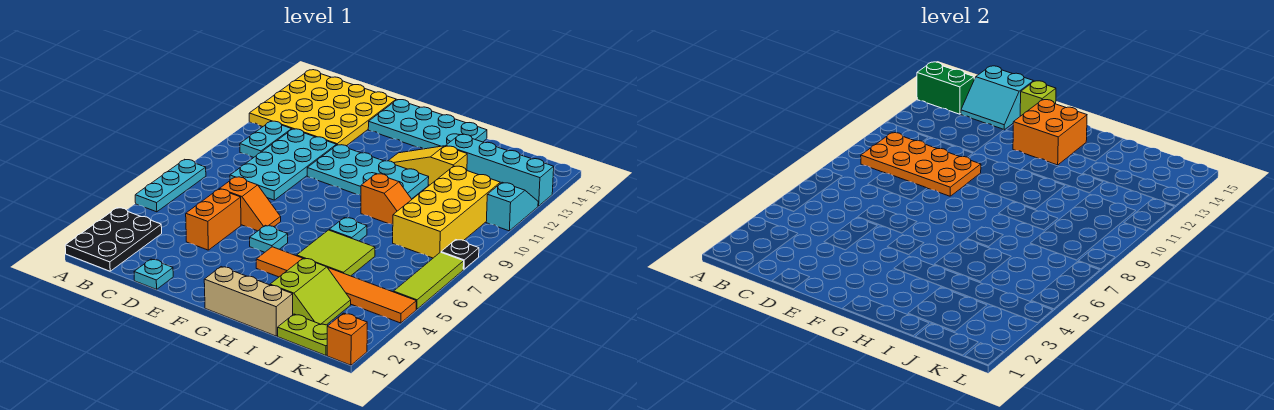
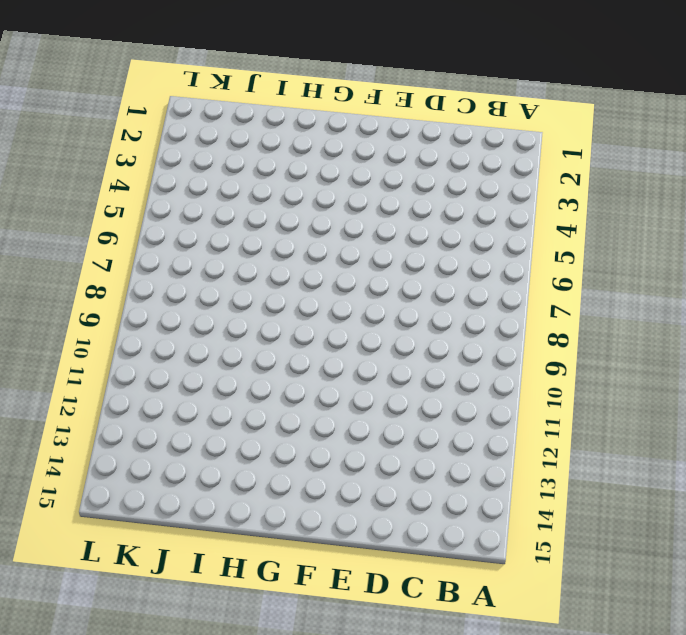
none -> black plate A1:B3 level 1
none -> cyan plate A5:A7 level 1
none -> yellow plate A12:D15 level 1
none -> cyan plate B10:B11 level 1

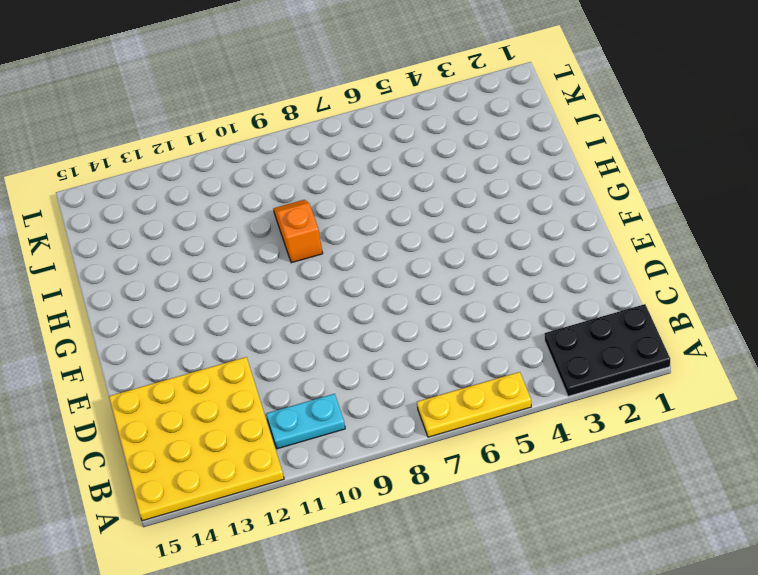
yellow plate A5:A7 level 1 -> cyan plate A5:A7 level 1
none -> cyan plate C8:D11 level 1
none -> cyan plate D1 level 1
none -> orange brick D4:D5 level 1
none -> orange slope D6:E6 level 1 top D

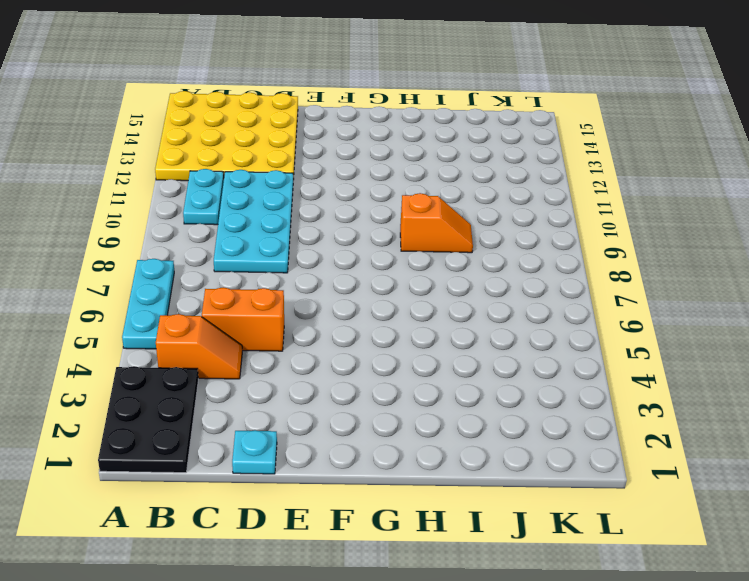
orange slope B4:C4 level 1 top B -> orange slope D6:E6 level 1 top D
orange brick C5:D5 level 1 -> orange brick D4:D5 level 1
none -> cyan plate E10:H11 level 1
none -> cyan plate E14:H15 level 1
none -> cyan plate F5 level 1
none -> tan brick G1:I1 level 1

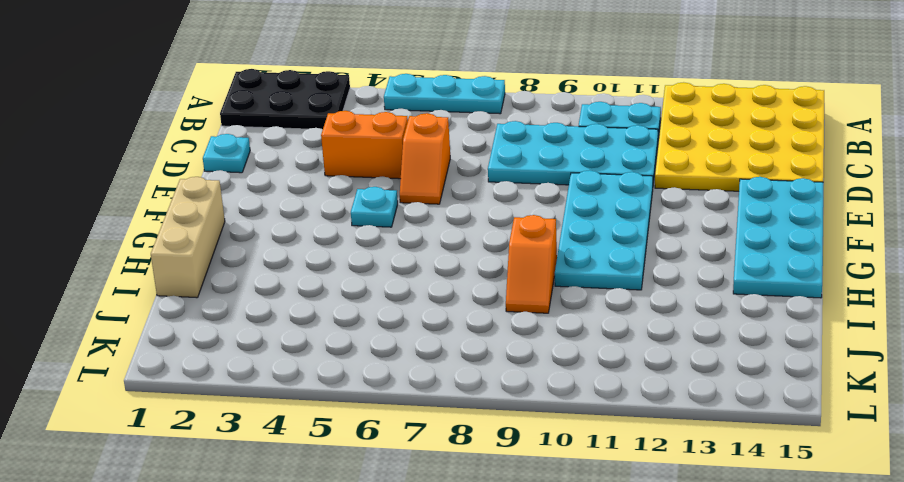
none -> orange tile G4:L4 level 1
none -> yellow slope G12:I12 level 1 top I
none -> lime tile H5:I6 level 1
none -> cyan plate H7 level 1

